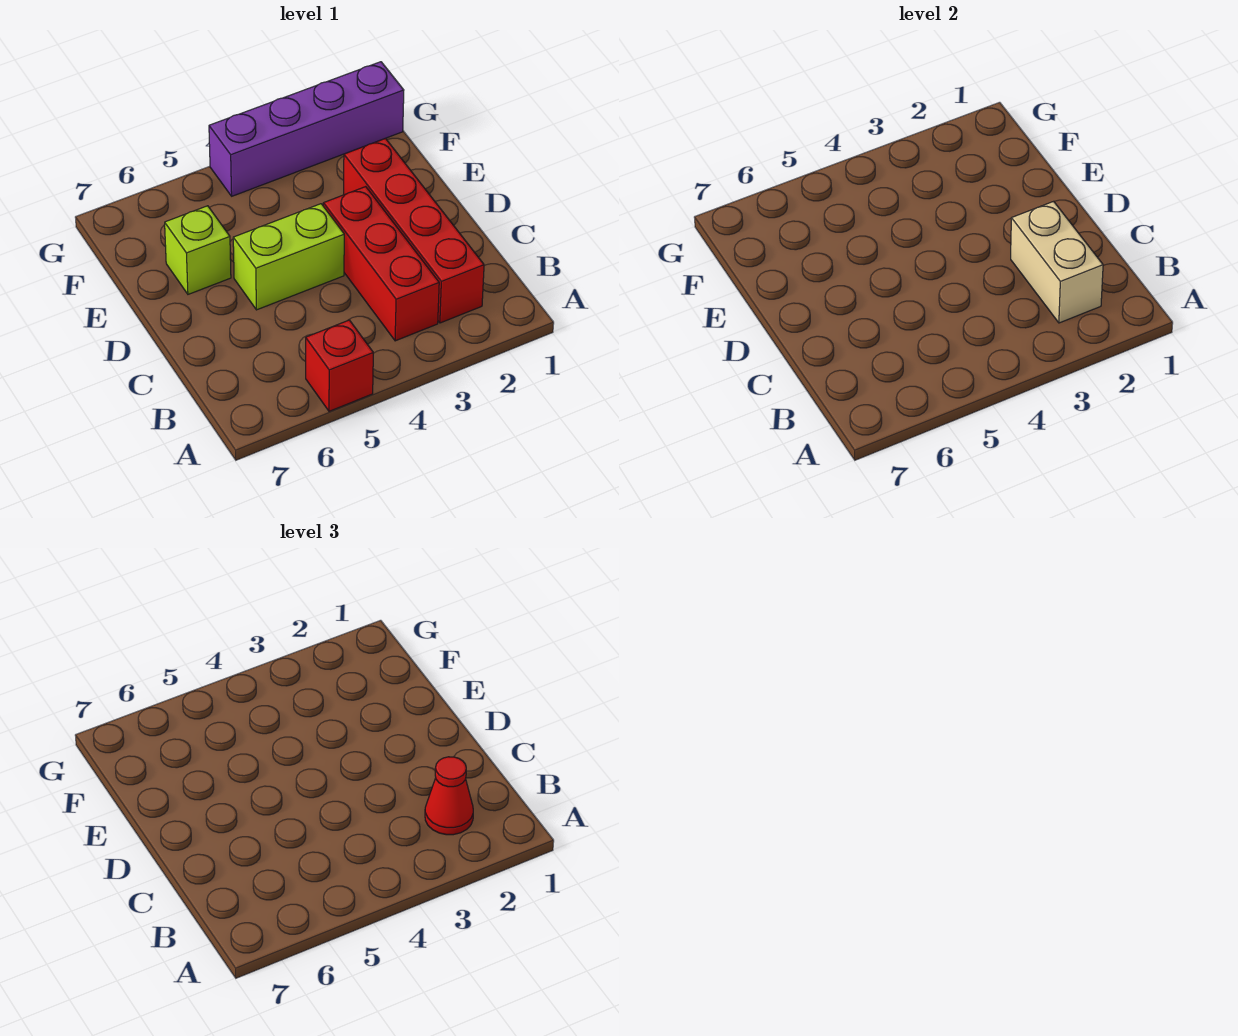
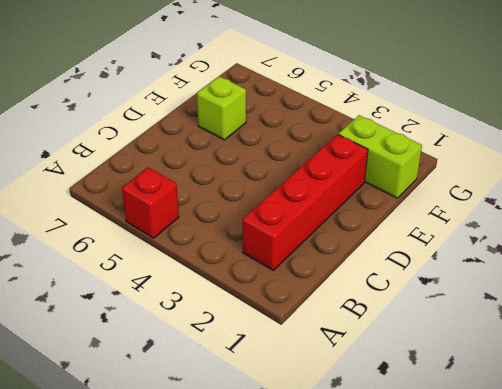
lime brick F1:F2 level 1 -> lime brick D4:D5 level 1
none -> red brick B3:D3 level 1
none -> purple brick G1:G4 level 1

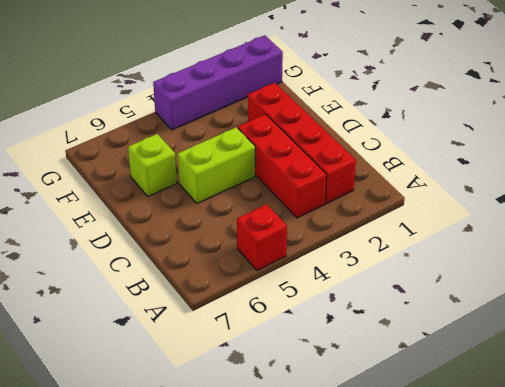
none -> tan brick B2:C2 level 2
none -> red cone B2 level 3

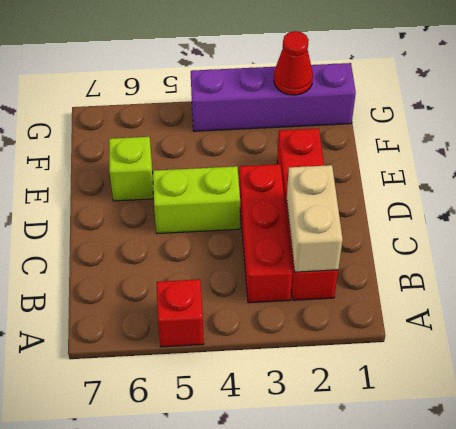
red cone G2 level 2 -> red cone B2 level 3

